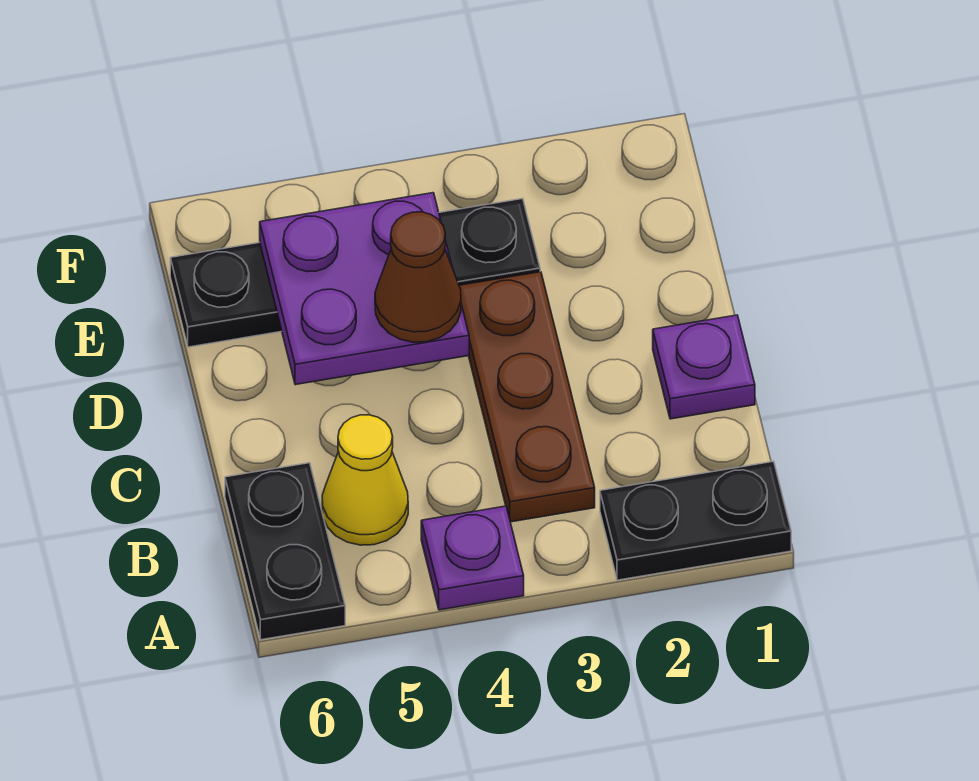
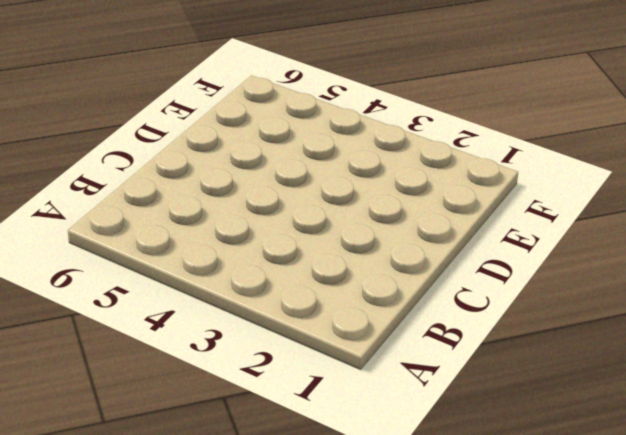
none -> black plate A1:A2 level 1
none -> purple plate A4 level 1

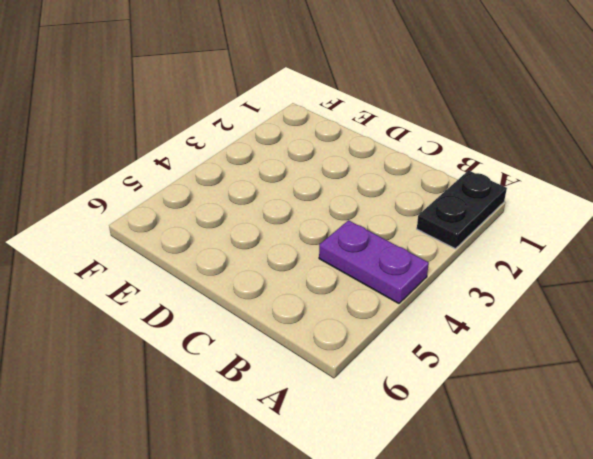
purple plate A4:B4 level 1 -> purple plate A4 level 1
none -> black plate A6:B6 level 1
none -> brown plate B3:D3 level 1

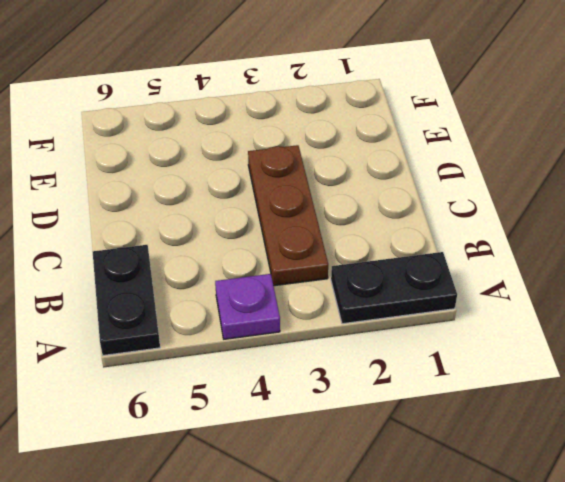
none -> yellow cone B5 level 1
none -> purple plate C1 level 1

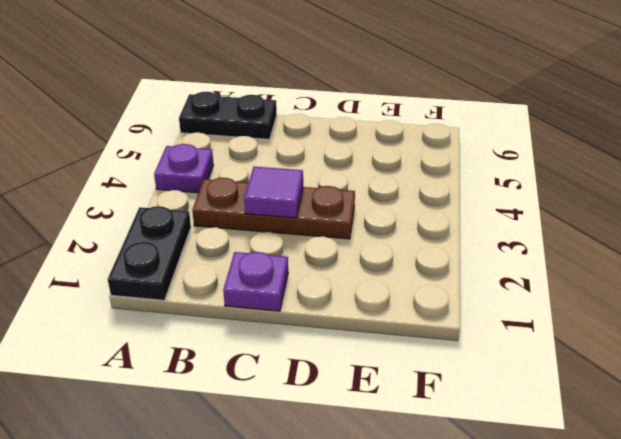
purple tile C3 level 2 -> none
none -> yellow cone B5 level 1
none -> black plate E3:E6 level 1

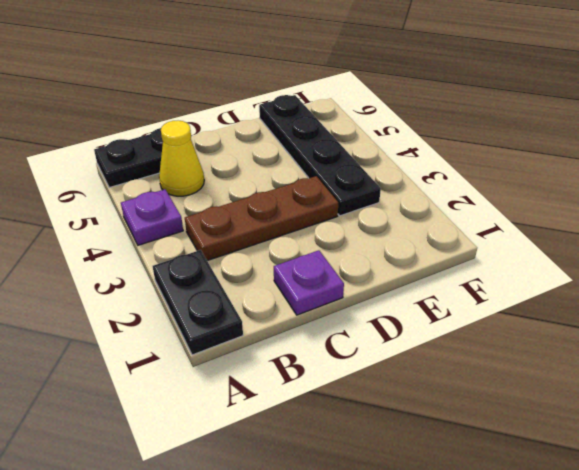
none -> purple plate D4:E5 level 2
none -> brown cone D4 level 3

